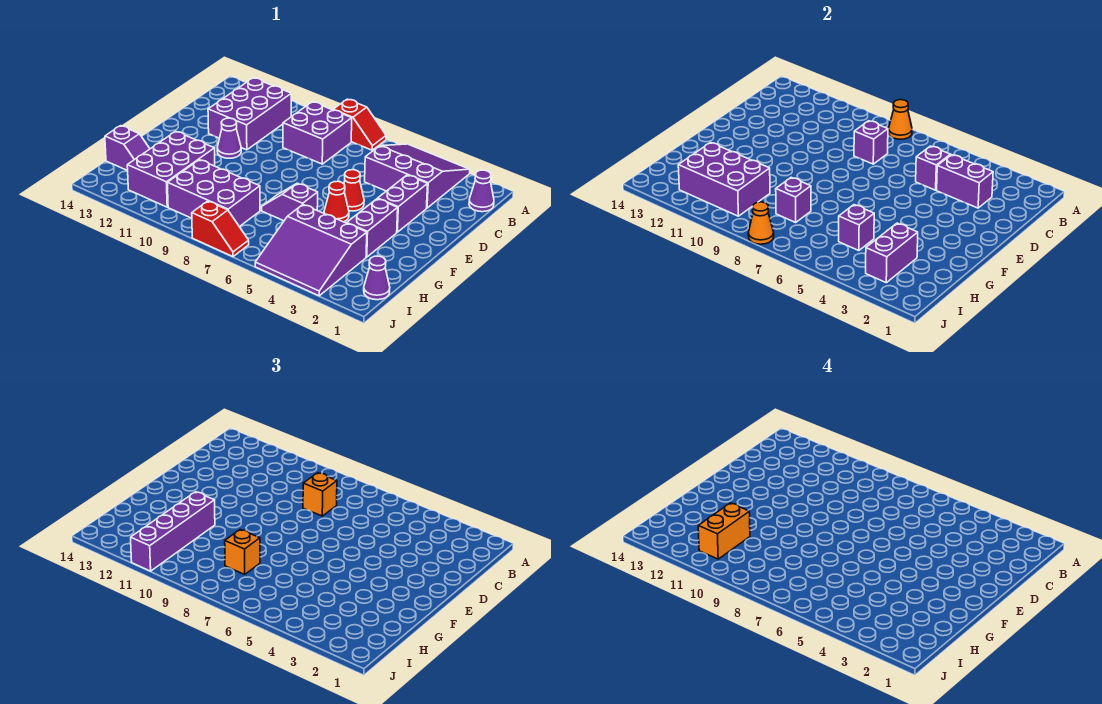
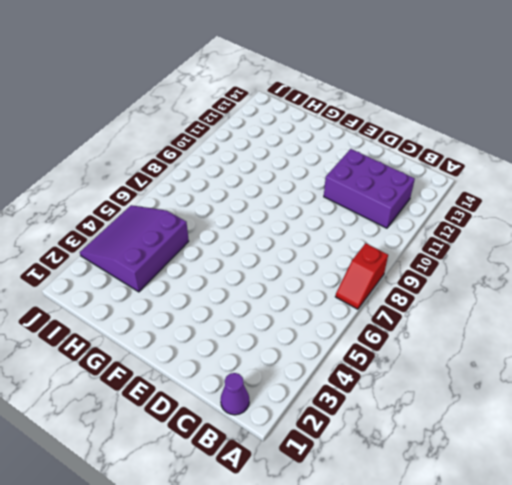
none -> purple slope A3:C5 level 1 top C
none -> purple brick B8:C9 level 1
none -> purple brick D3:E3 level 1
none -> red cone E5 level 1

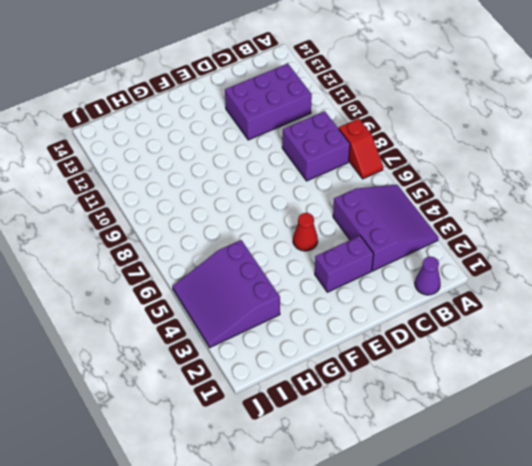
none -> purple cone E11 level 1
none -> purple brick F3:G3 level 1
none -> red cone F5 level 1
none -> purple slope G6:G7 level 1 top 6

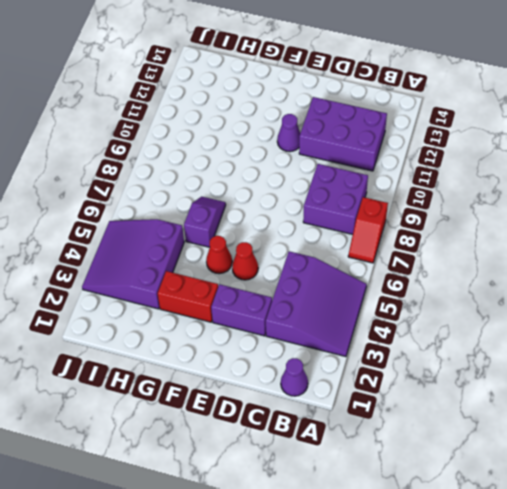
red brick F3:G3 level 1 -> purple brick F3:G3 level 1
none -> purple brick G11:I12 level 1
none -> purple brick H8:I10 level 1
none -> purple slope H13:H14 level 1 top 14
none -> purple cone I1 level 1

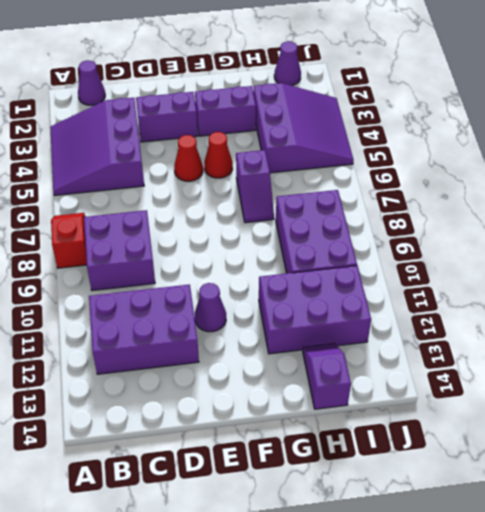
none -> red slope J7:J8 level 1 top 8
none -> orange cone A8 level 2
none -> purple brick C3:C4 level 2
none -> purple brick C5 level 2

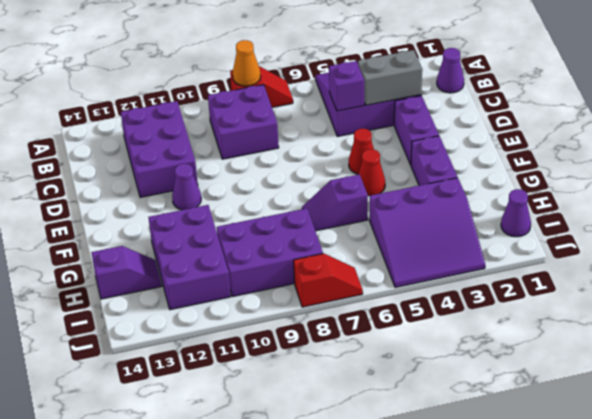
grey brick C3:C4 level 2 -> purple brick C3:C4 level 2
none -> purple brick C8 level 2
none -> purple brick H3:I3 level 2
none -> purple brick H5 level 2
none -> purple brick H8 level 2

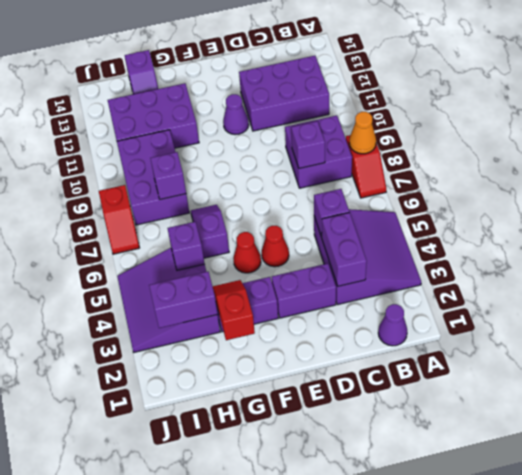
red slope G2:G3 level 2 top 2 -> none
none -> purple cone I1 level 1
none -> purple brick H10:I12 level 2
none -> orange cone J8 level 2
none -> orange brick C8 level 3

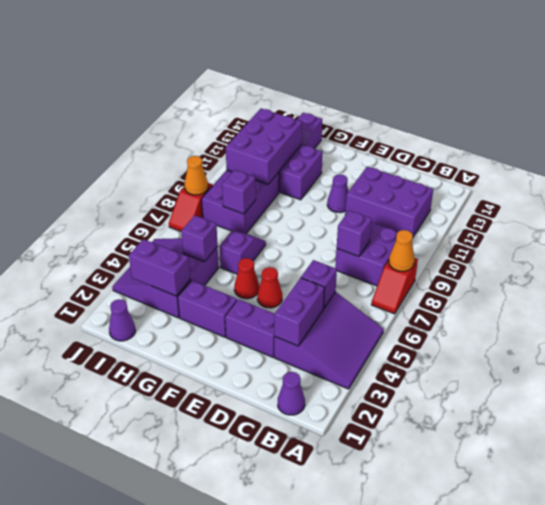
none -> orange brick C8 level 3
none -> purple brick G11:J11 level 3
none -> orange brick H8 level 3
none -> orange brick H11:I11 level 4

